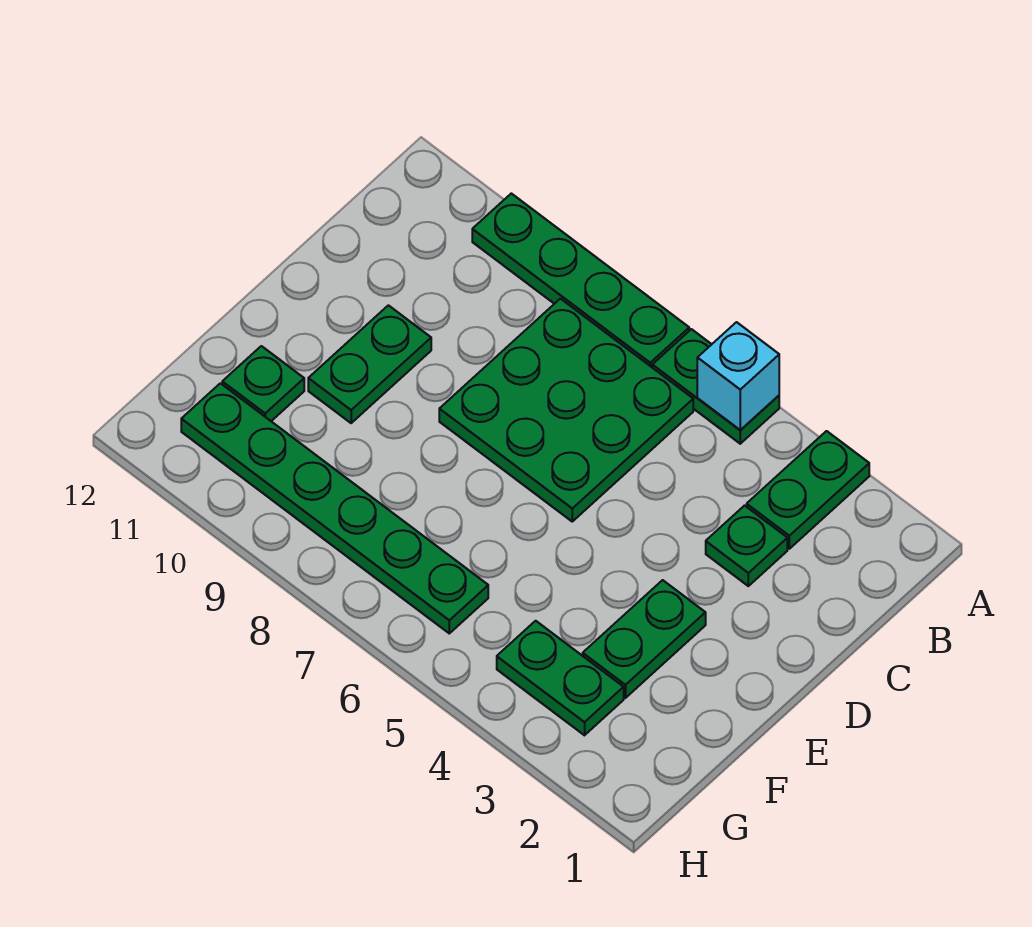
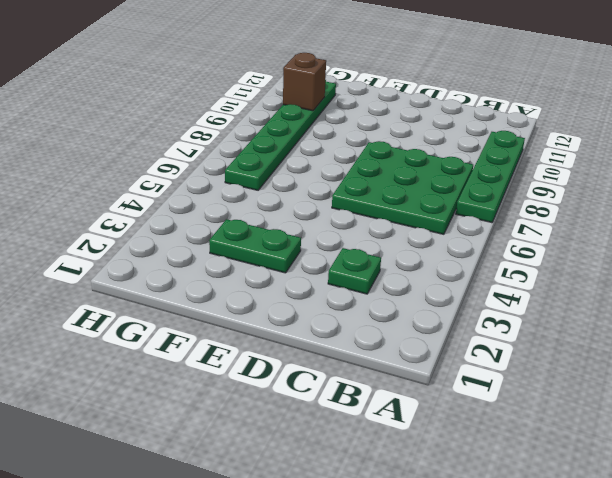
brown brick G10 level 2 -> none
none -> green plate A3:B3 level 1
none -> green plate A5:A6 level 1

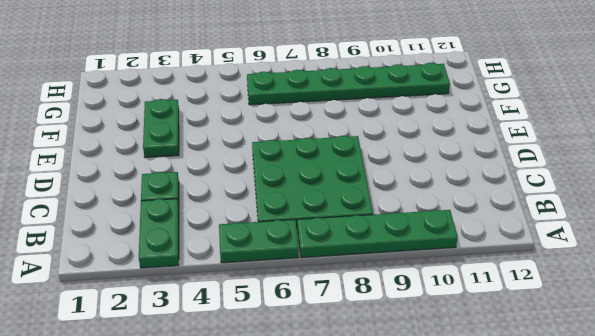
none -> green plate D10:E10 level 1
none -> green plate F11 level 1

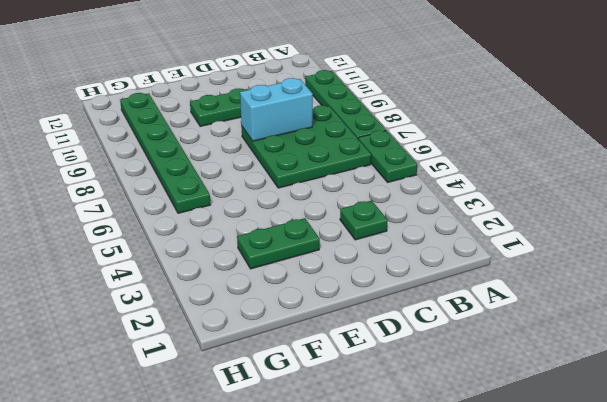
cyan brick C8:D8 level 2 -> none
none -> green plate A3:B3 level 1
none -> green plate F11 level 1

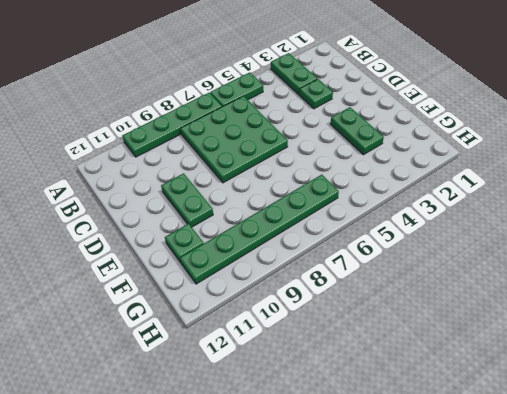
none -> green plate G3:G4 level 1
none -> cyan brick A5 level 2

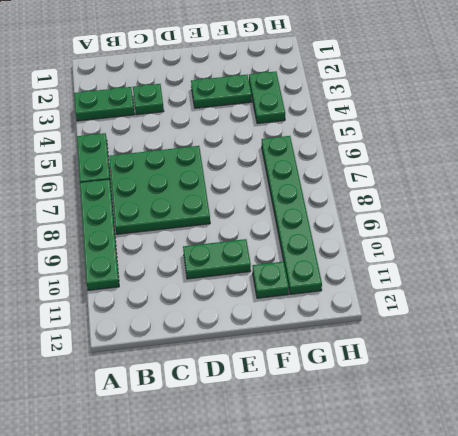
none -> cyan brick A5 level 2

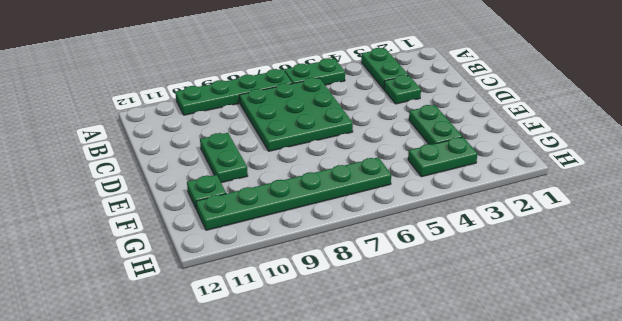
none -> cyan brick A5 level 2

